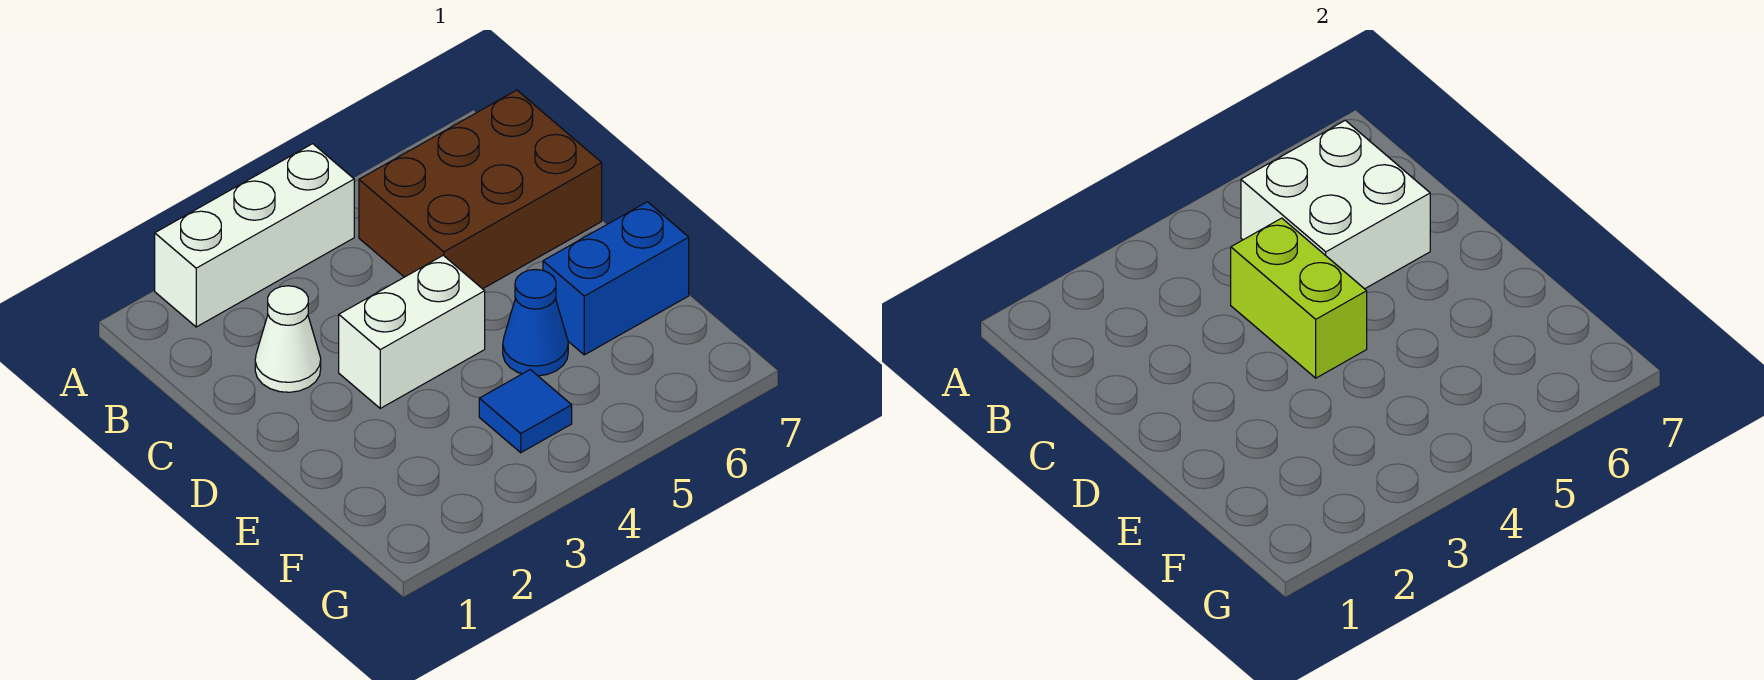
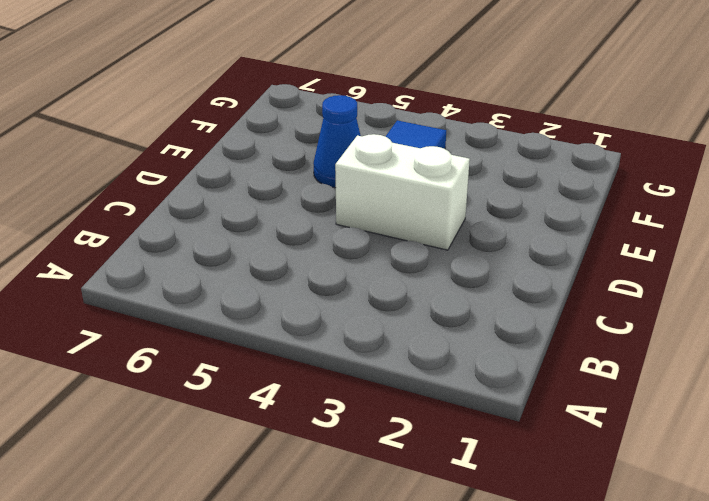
none -> white brick A2:A4 level 1
none -> brown brick B5:C7 level 1

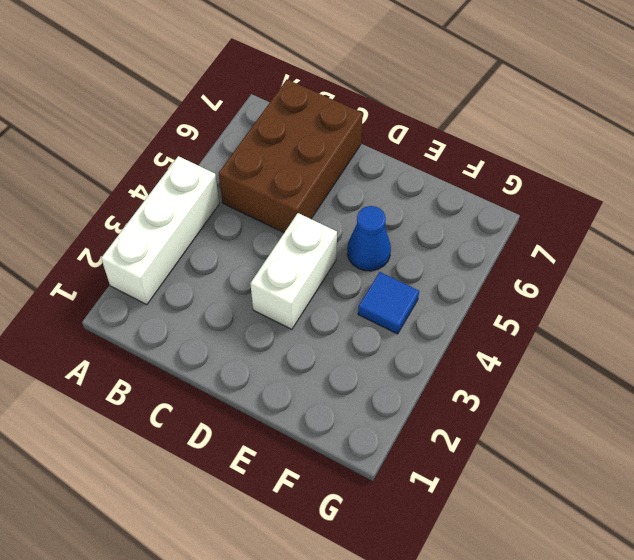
none -> white cone C2 level 1
none -> blue brick E6:E7 level 1

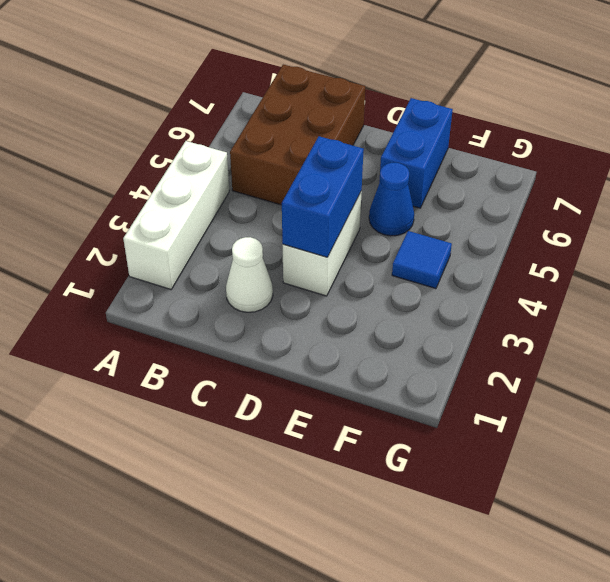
blue brick D3:D4 level 2 -> lime brick C4:D4 level 2
none -> white brick B5:C6 level 2

